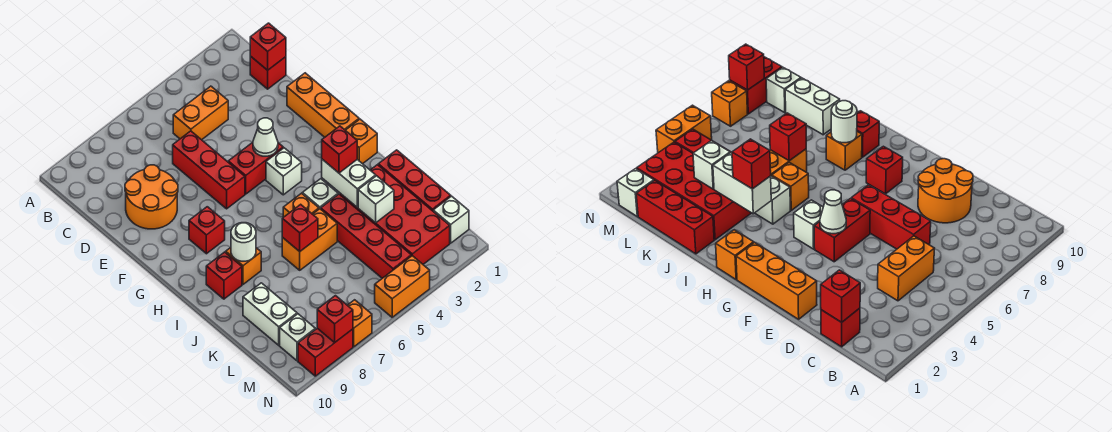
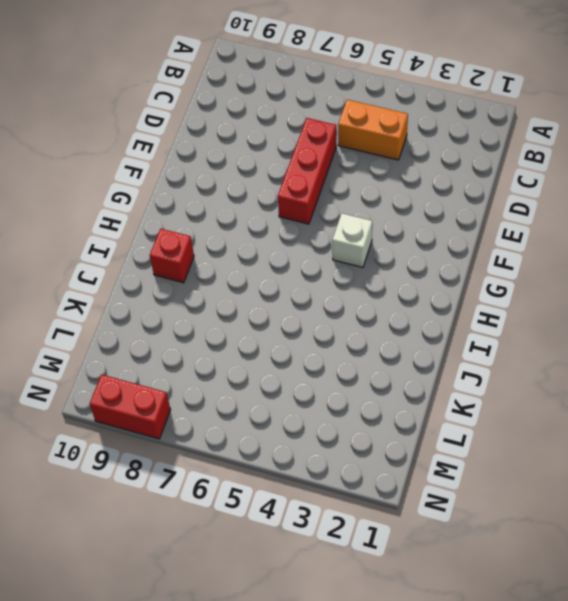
none -> red brick C1 level 1
none -> orange round brick D8:E9 level 1
none -> orange brick E1:G1 level 1
none -> red brick F4:F5 level 1

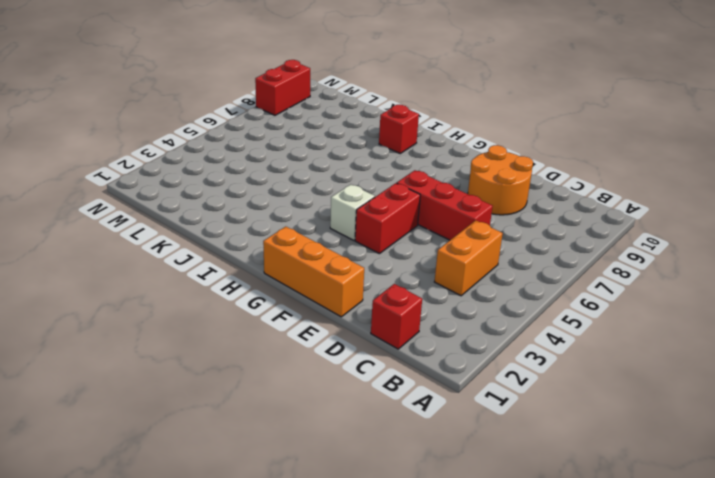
none -> red brick G8 level 1
none -> orange brick H1 level 1
none -> white brick I4 level 1
none -> orange brick I5 level 1

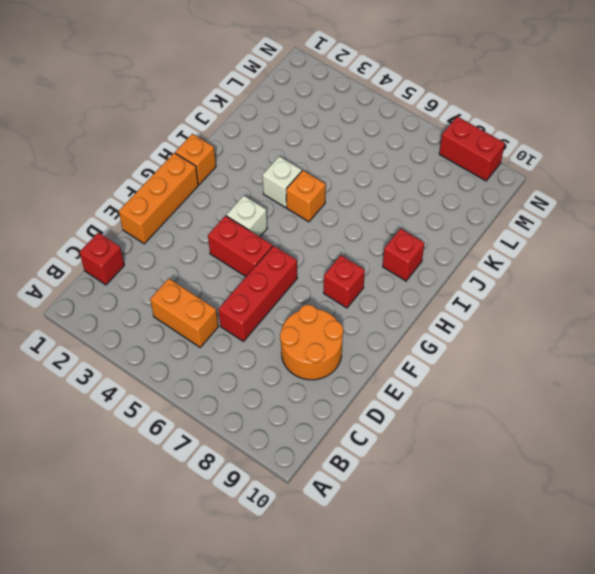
none -> orange brick I8 level 1
none -> red brick J1:L1 level 1
none -> red brick J2:M3 level 1
none -> red brick J4:M4 level 1

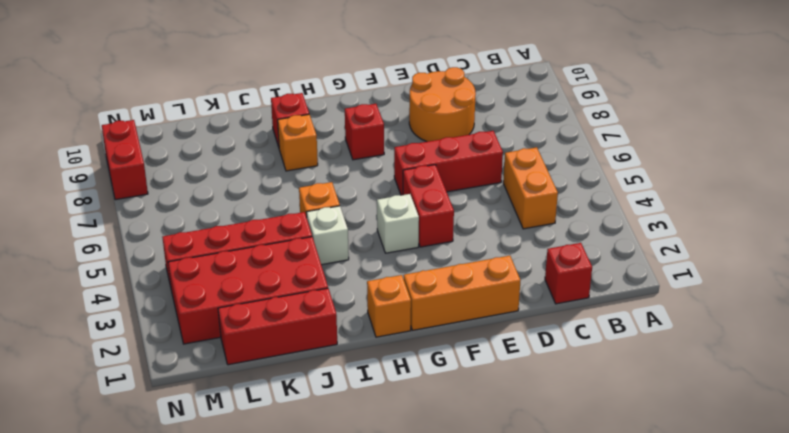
none -> orange brick J5:J6 level 1
none -> white brick K9:L9 level 1
none -> white brick M1 level 1
none -> white brick M9 level 1

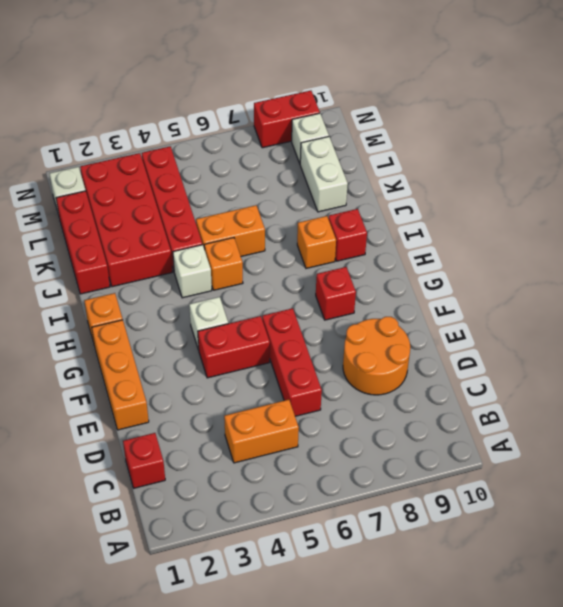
none -> orange brick N4:N5 level 1
none -> orange brick N7 level 1
none -> red brick C1 level 2
none -> white cone F4 level 2

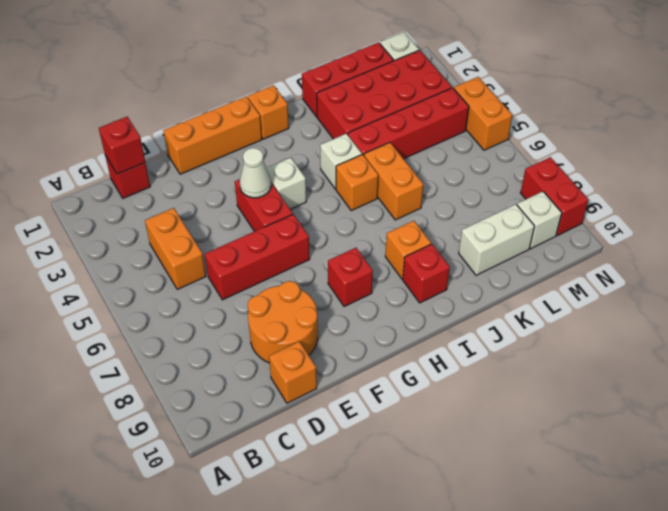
orange brick D10 level 1 -> orange brick N7 level 1
none -> white brick I3:J3 level 2
none -> white round brick I8 level 2
none -> red brick J6 level 2
none -> white brick K3 level 2

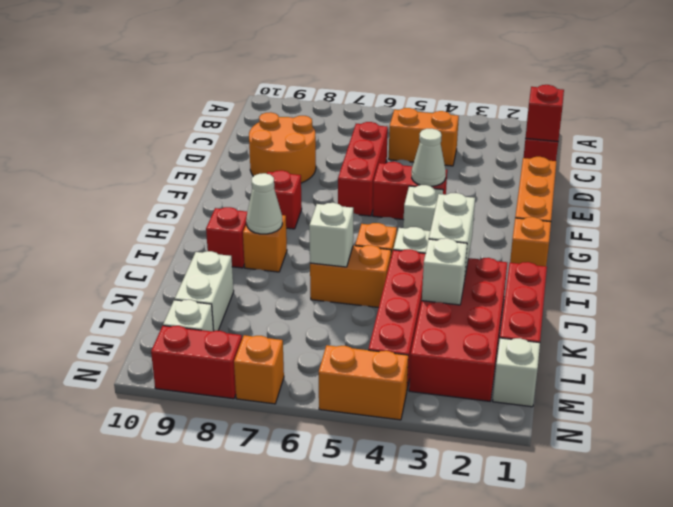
white cone I8 level 2 -> white round brick I8 level 2
white brick J6 level 2 -> red brick J6 level 2
none -> red brick N8 level 2
none -> red brick I3 level 3

